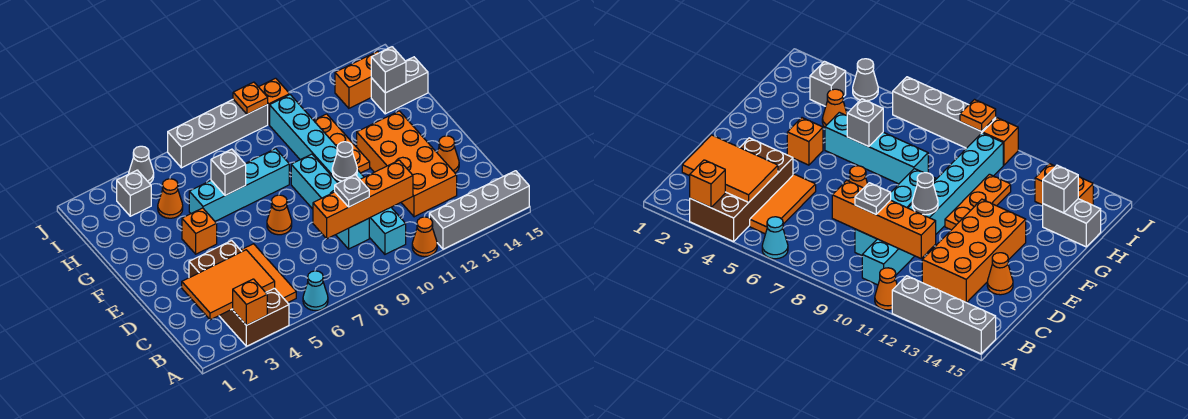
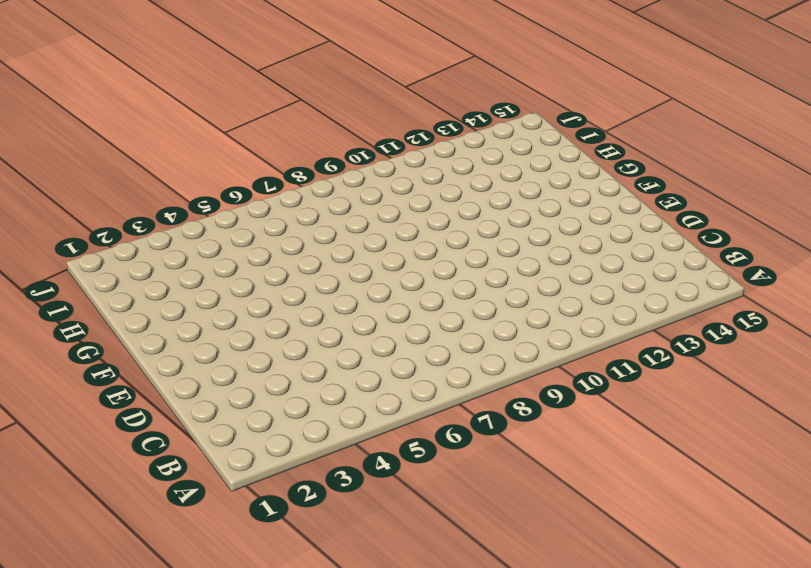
none -> brown brick A3:D4 level 1
none -> cyan cone A6 level 1
none -> orange cone A11 level 1

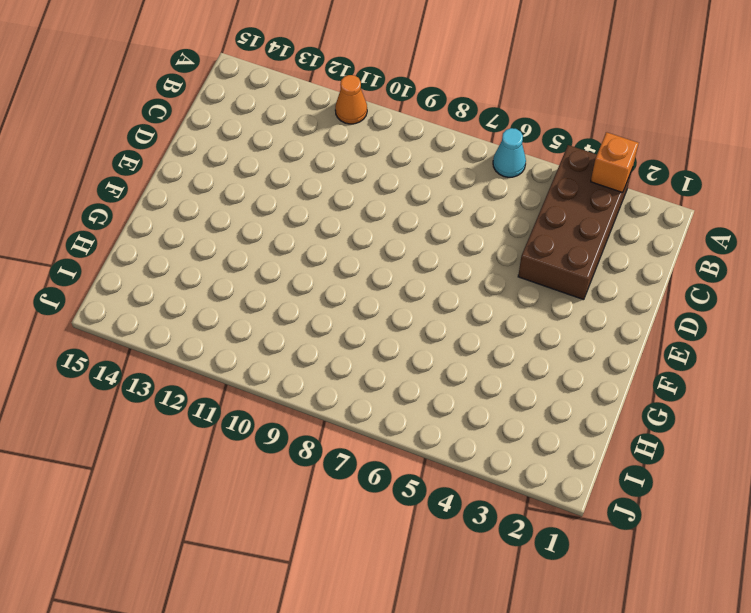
none -> grey brick A12:A15 level 1
none -> orange tile B5:D5 level 1
none -> cyan brick B10:I10 level 1

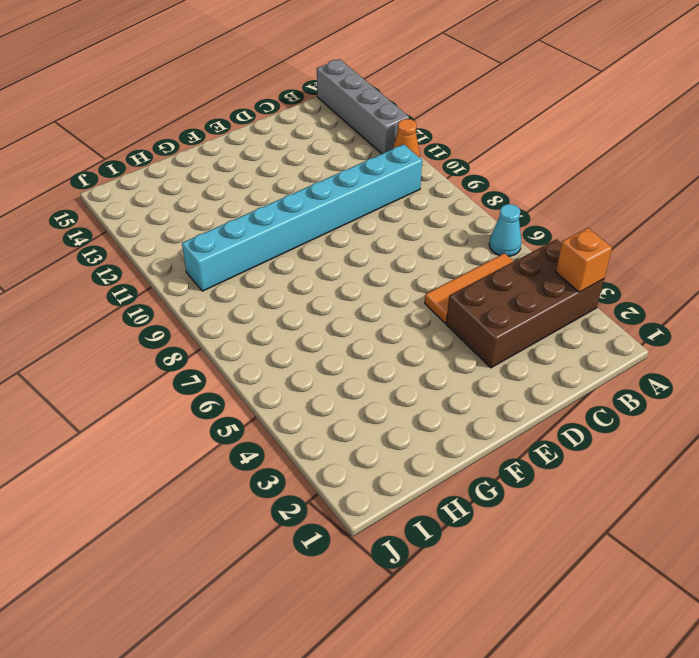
none -> cyan brick C9:F9 level 1
none -> orange brick C12:F13 level 1
none -> orange cone D14 level 1

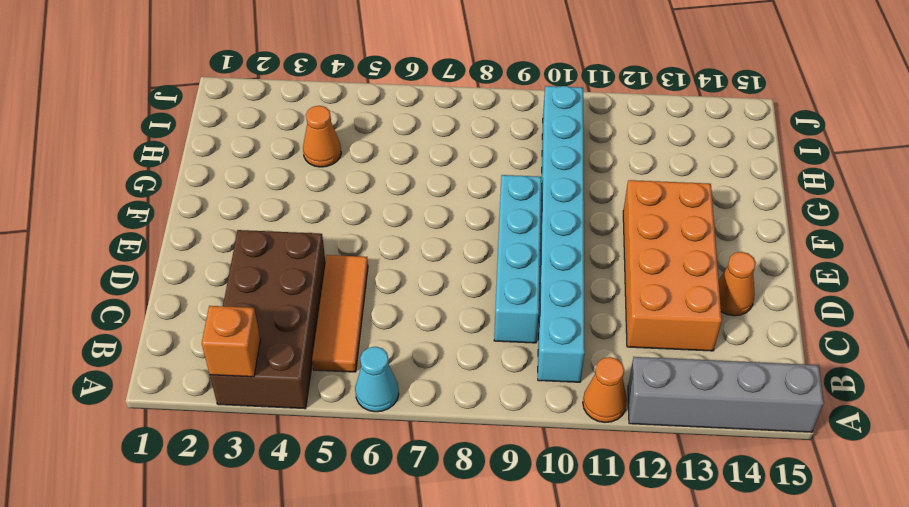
none -> orange cone E7 level 1
none -> orange brick F4 level 1
none -> orange plate F11:H11 level 1

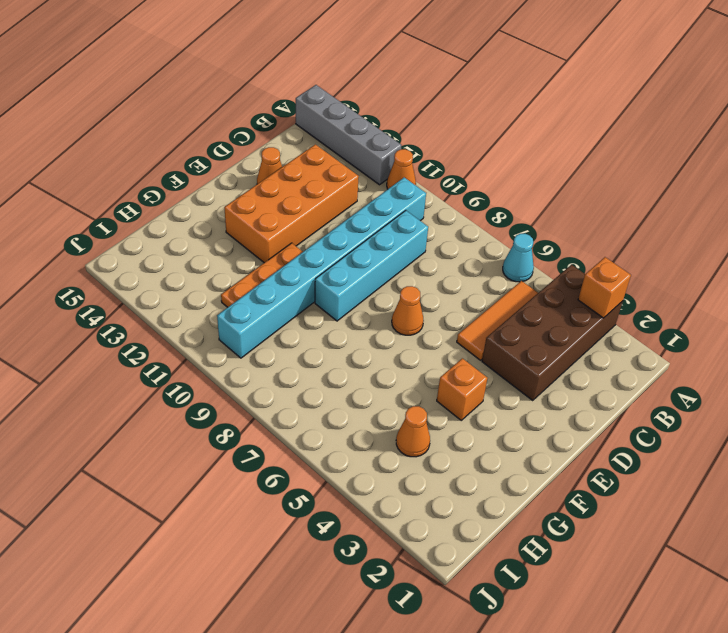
none -> cyan brick G5:G8 level 1
none -> grey brick H14:H15 level 1
none -> grey brick I3 level 1

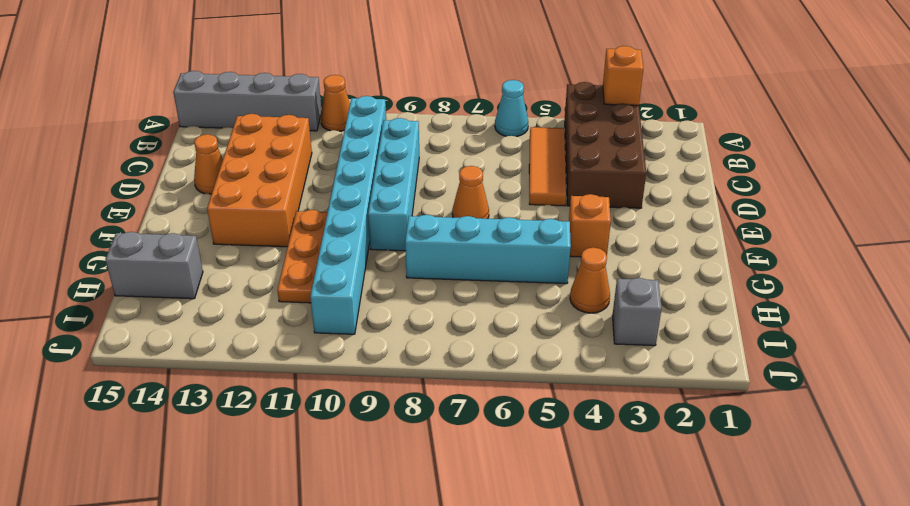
none -> orange brick I13:I14 level 1
none -> grey cone J4 level 1
none -> grey brick J6:J9 level 1

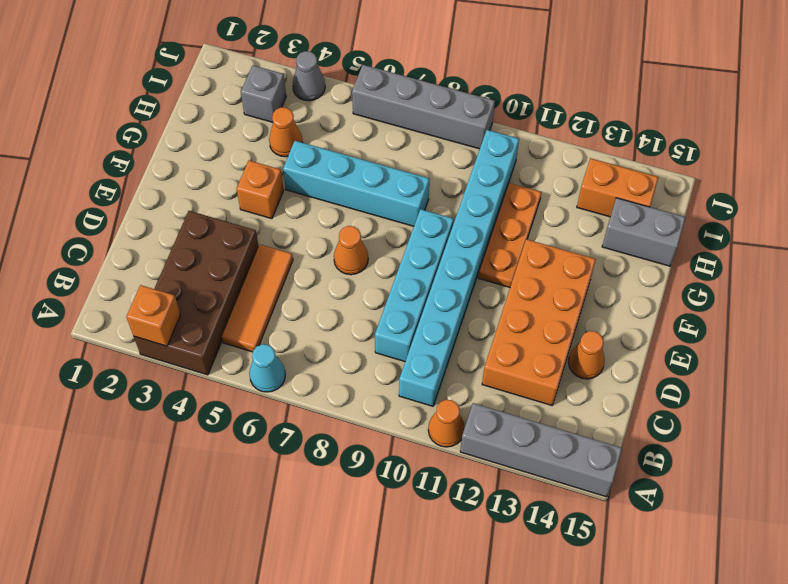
none -> orange brick J10 level 1
none -> orange tile B2:C4 level 2
none -> orange brick C8:C11 level 2

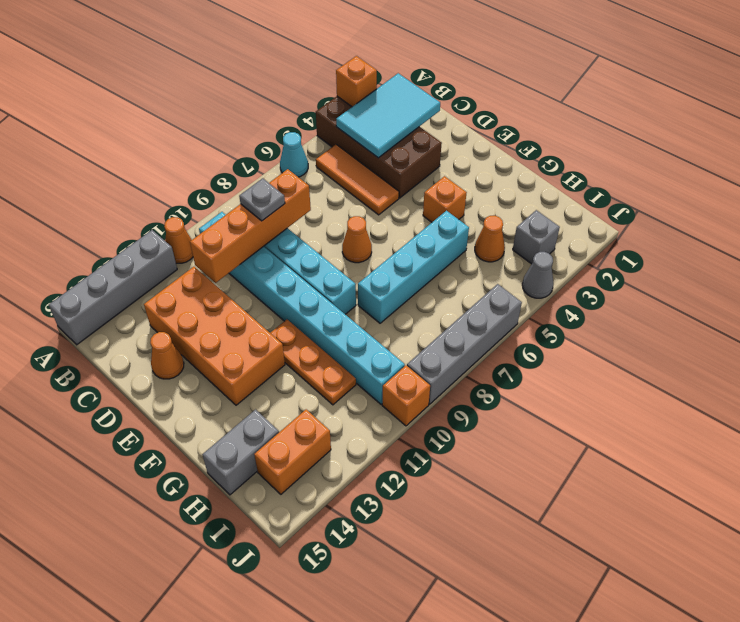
cyan tile B2:C4 level 2 -> orange tile B2:C4 level 2
none -> grey cone E10 level 2
none -> grey brick G6 level 2
none -> grey brick H14 level 2

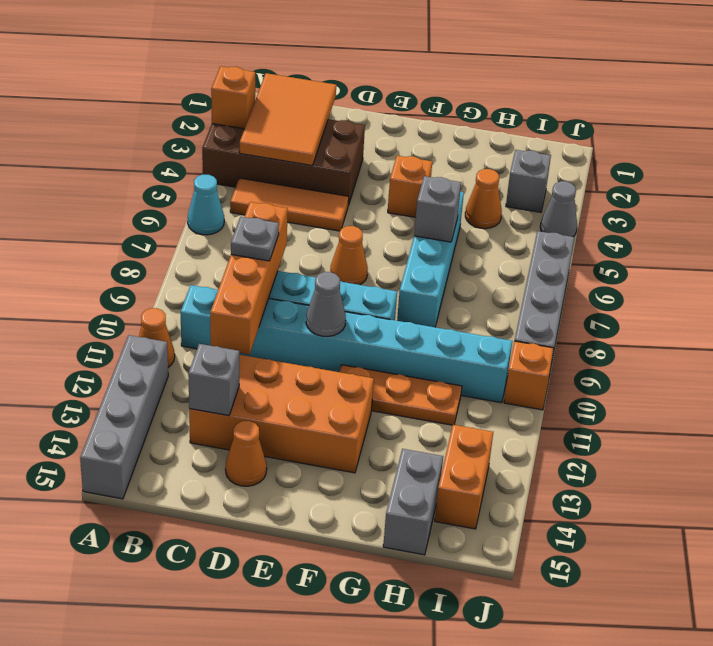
grey brick C13 level 2 -> grey brick H14 level 2
none -> orange plate J9 level 2

